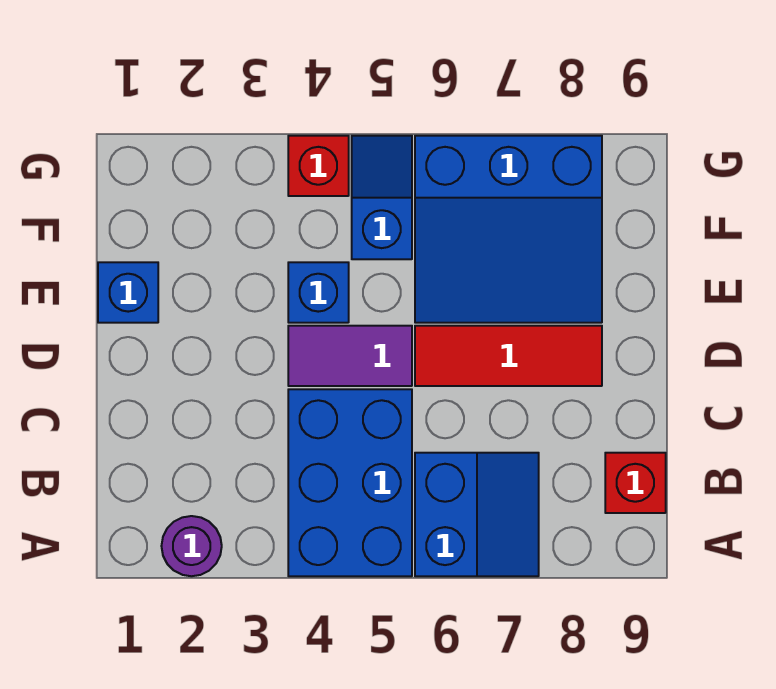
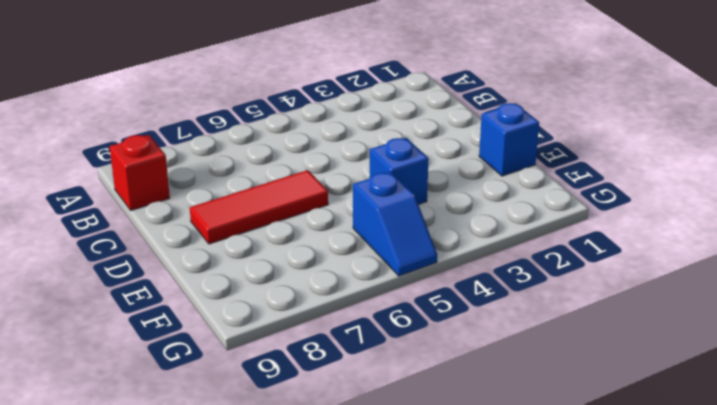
none -> purple round brick A2 level 1
none -> blue brick A4:C5 level 1

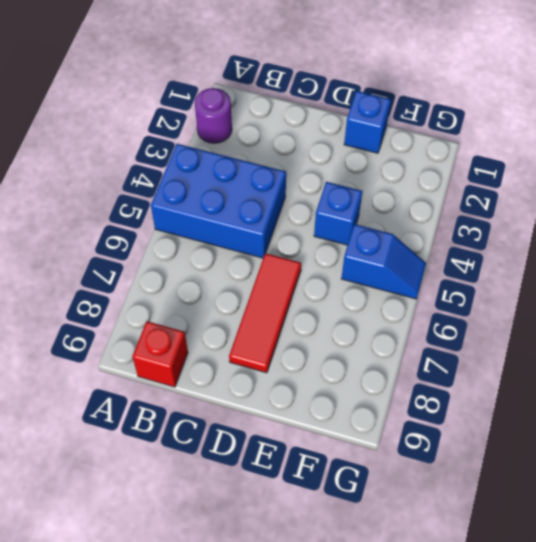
none -> blue slope A6:B7 level 1 top 6
none -> purple tile D4:D5 level 1

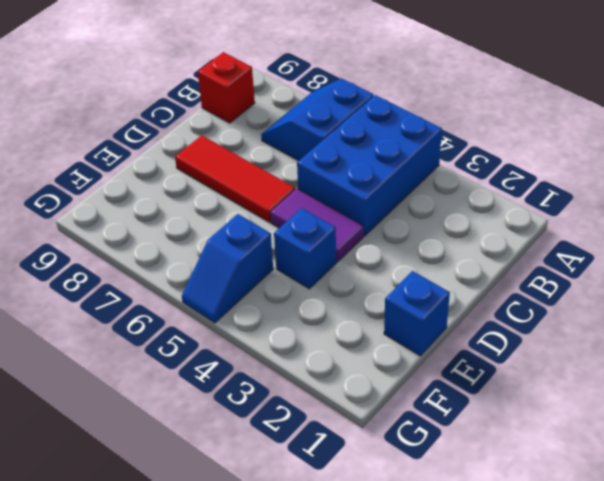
none -> purple round brick A2 level 1
none -> blue slope E6:G8 level 1 top G

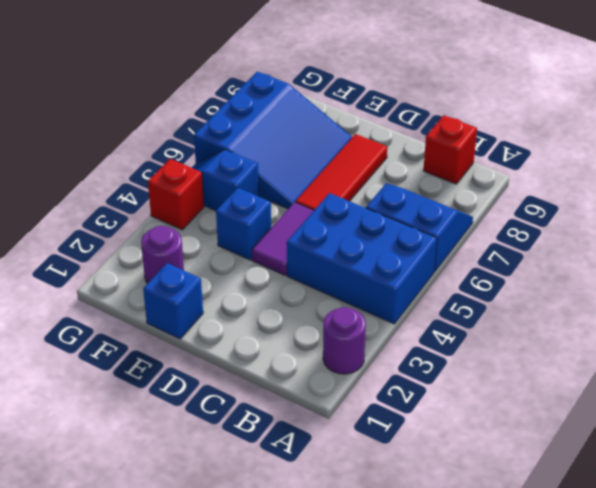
purple round brick F2 level 1 -> none

